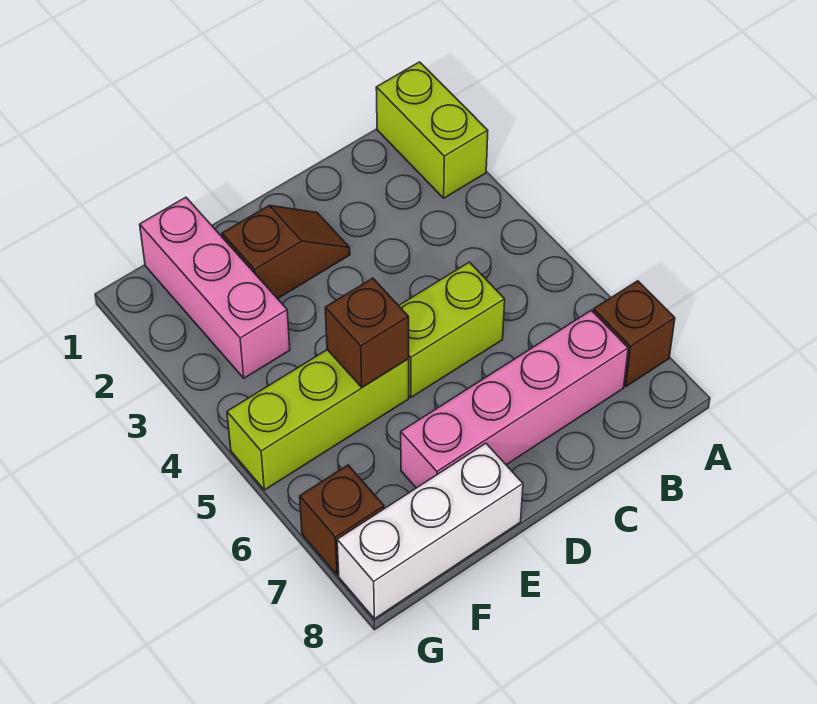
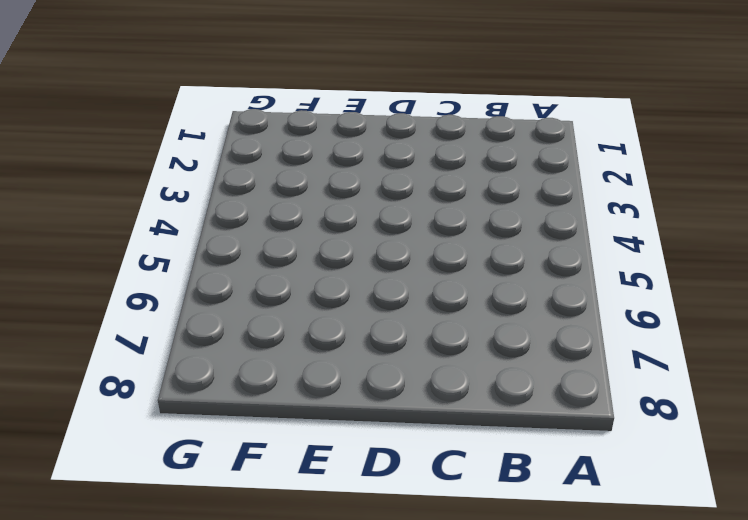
none -> lime brick A1:A2 level 1
none -> brown brick A7 level 1

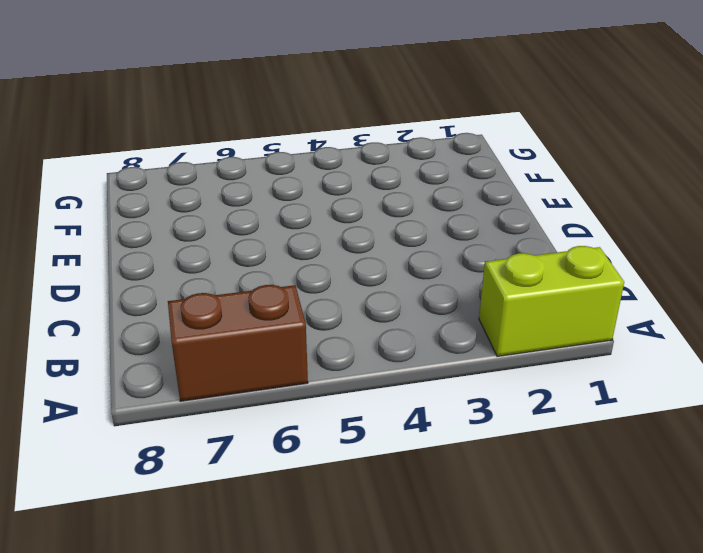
brown brick A6:A7 level 1 -> brown brick A7 level 1
none -> pink brick B7:E7 level 1
none -> lime brick C5:D5 level 1

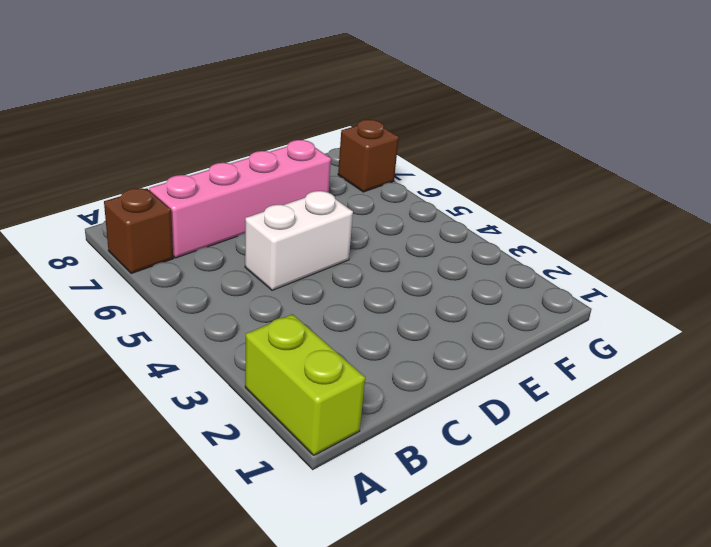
white brick C5:D5 level 1 -> lime brick C5:D5 level 1
none -> brown slope D2:E2 level 1 top E
none -> lime brick E5:G5 level 1

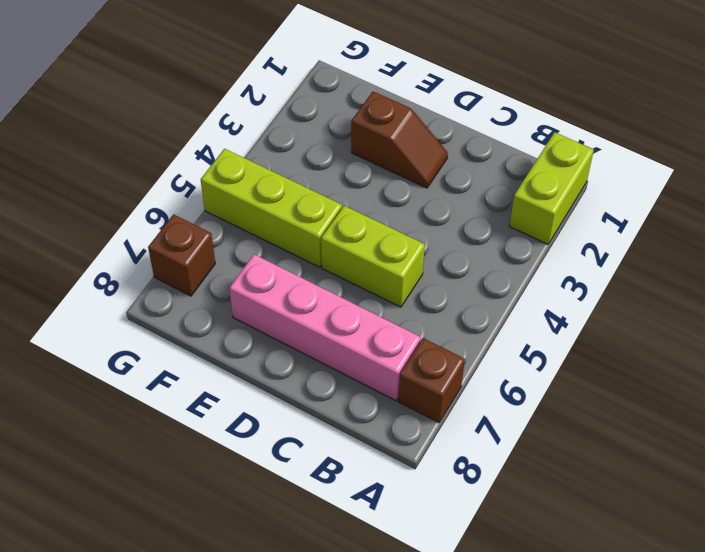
none -> white brick E8:G8 level 1
none -> pink brick F1:F3 level 1

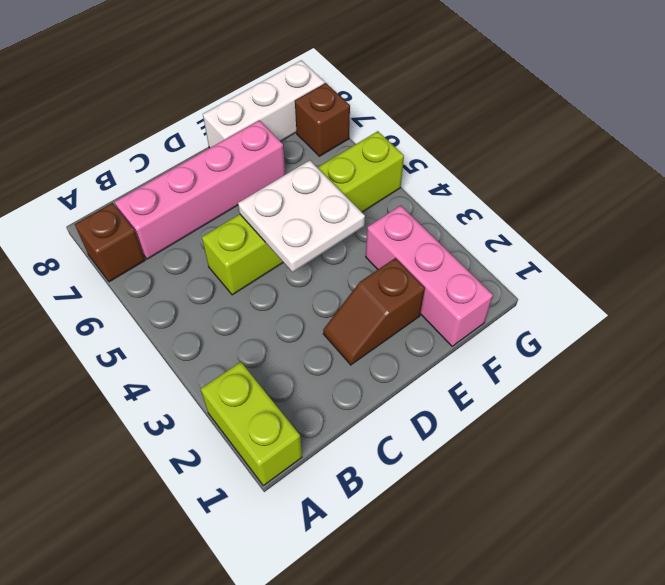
white plate D4:E5 level 2 -> brown brick E5 level 2

